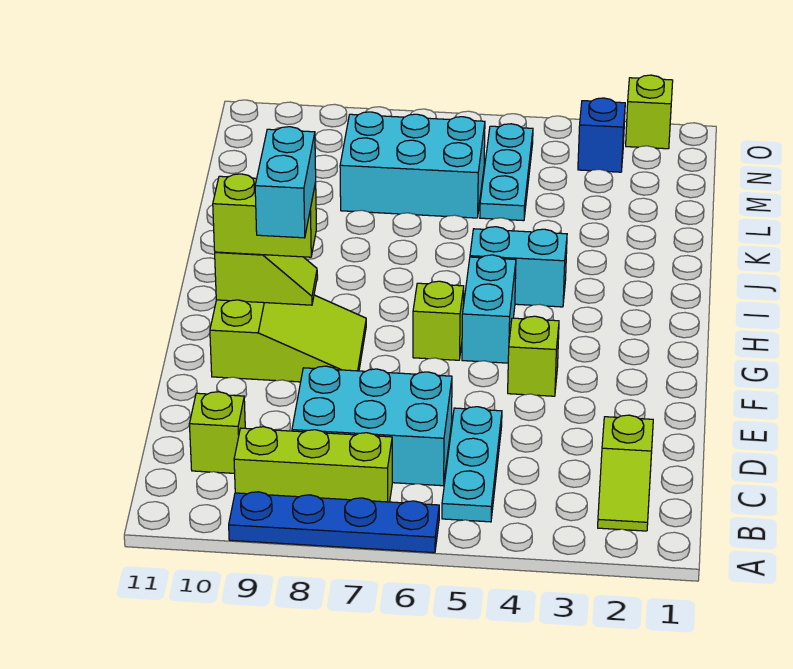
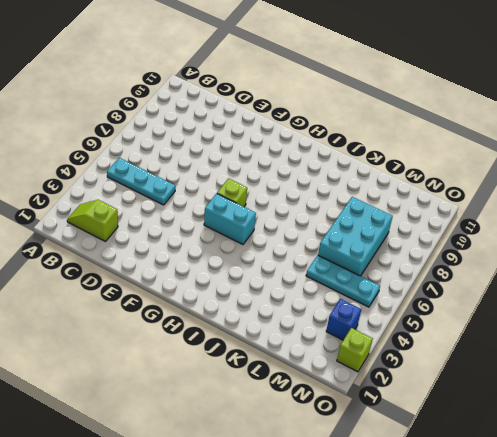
none -> blue plate A6:A9 level 1
none -> lime brick B7:B9 level 1
none -> cyan brick C6:D8 level 1

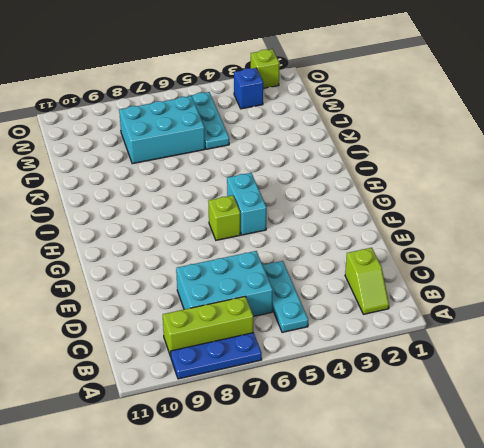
blue plate A7:A9 level 1 -> blue plate A6:A9 level 1
none -> lime brick C10 level 1
none -> lime brick F4 level 1
none -> lime slope F8:G10 level 1 top 10

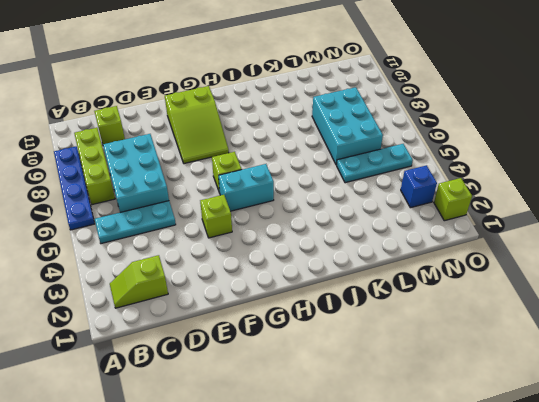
none -> cyan brick I4:I5 level 1
none -> lime slope G9:G10 level 2 top 10
none -> lime brick G9:G10 level 3

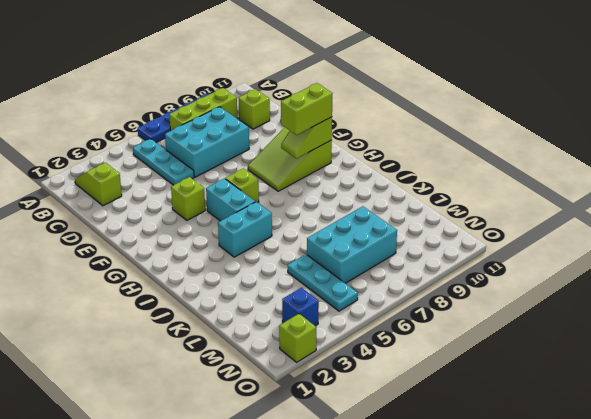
none -> cyan brick F9:G9 level 4

